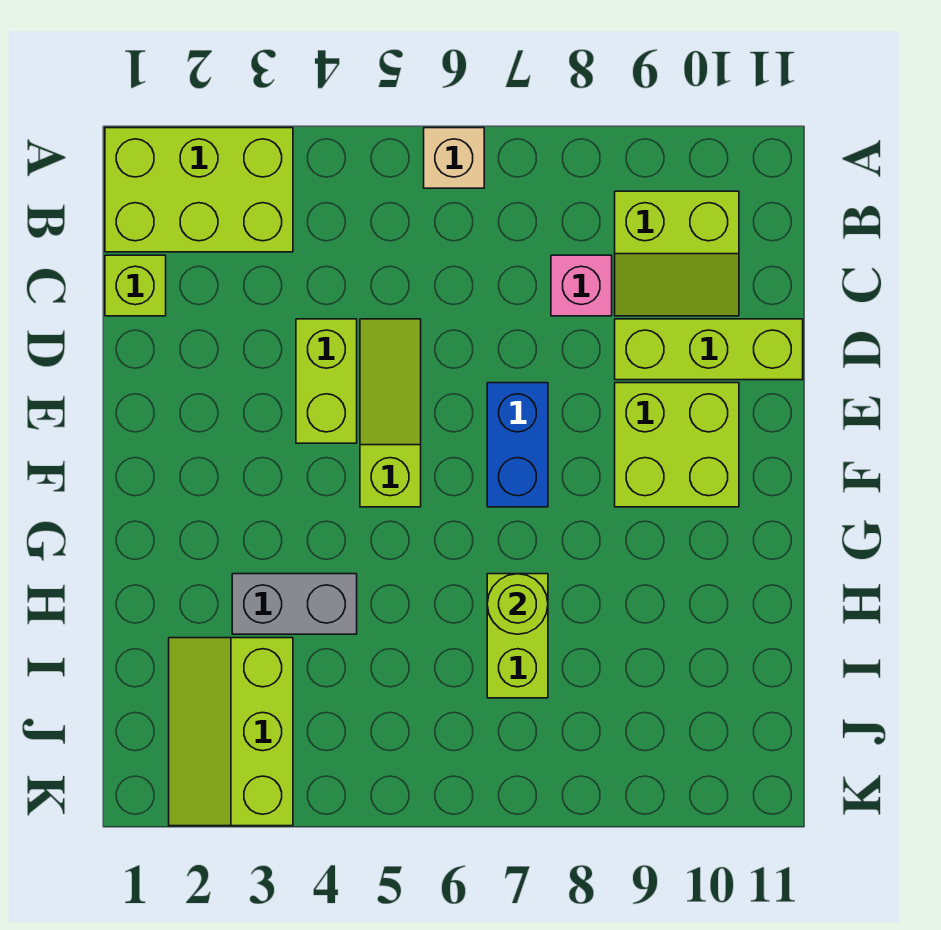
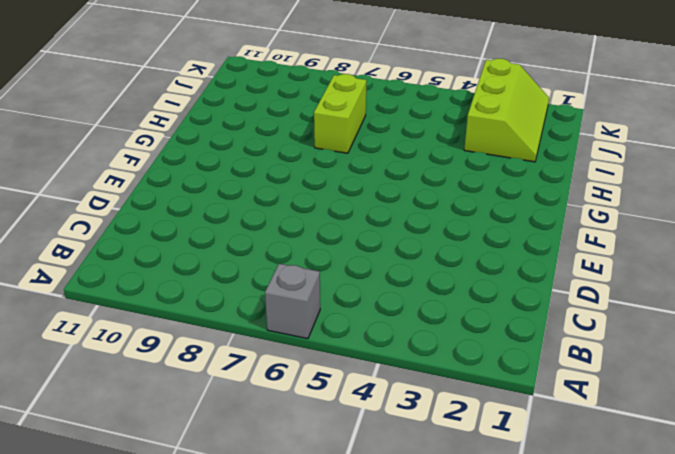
grey brick A6 level 1 -> tan brick A6 level 1
none -> lime brick A1:B3 level 1
none -> lime slope B9:C10 level 1 top B
none -> lime brick C1 level 1

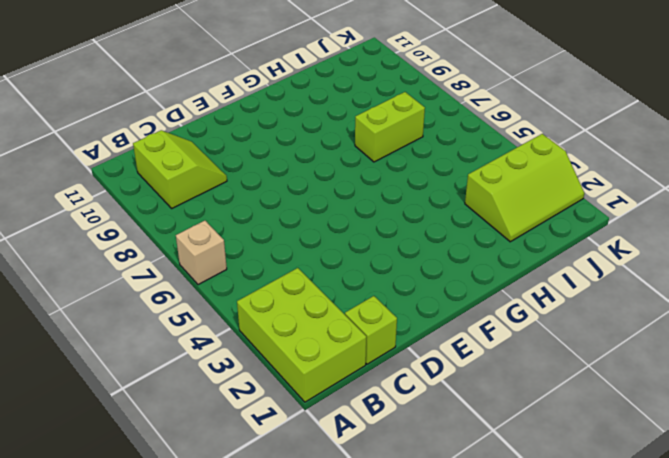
none -> pink brick C8 level 1
none -> lime brick D4:E4 level 1
none -> lime slope D5:F5 level 1 top F

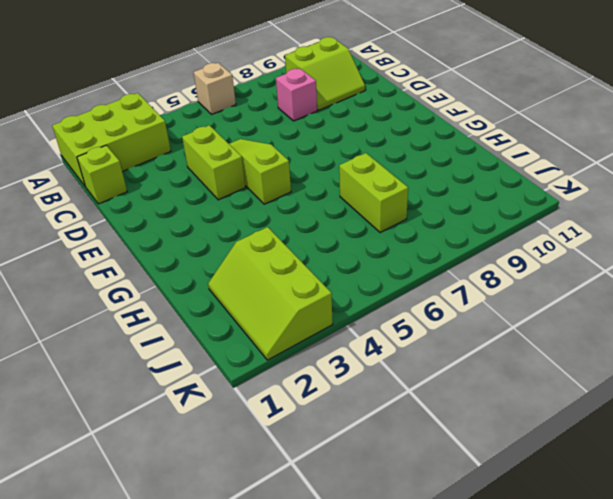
none -> lime brick D9:D11 level 1
none -> blue brick E7:F7 level 1
none -> lime brick E9:F10 level 1

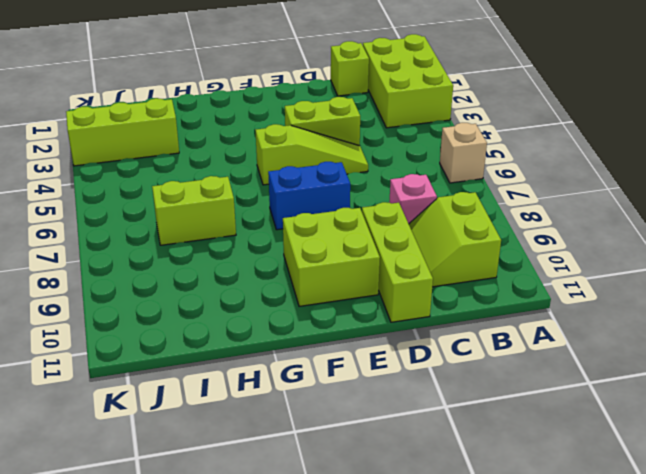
none -> grey brick H3:H4 level 1
none -> lime round brick H7 level 2

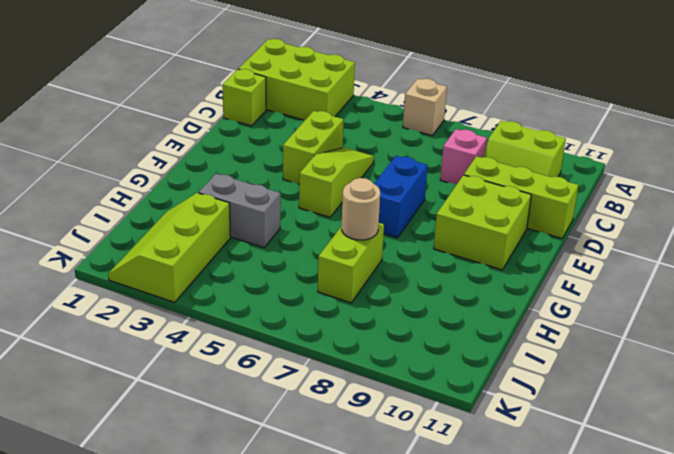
tan round brick H7 level 2 -> lime round brick H7 level 2

